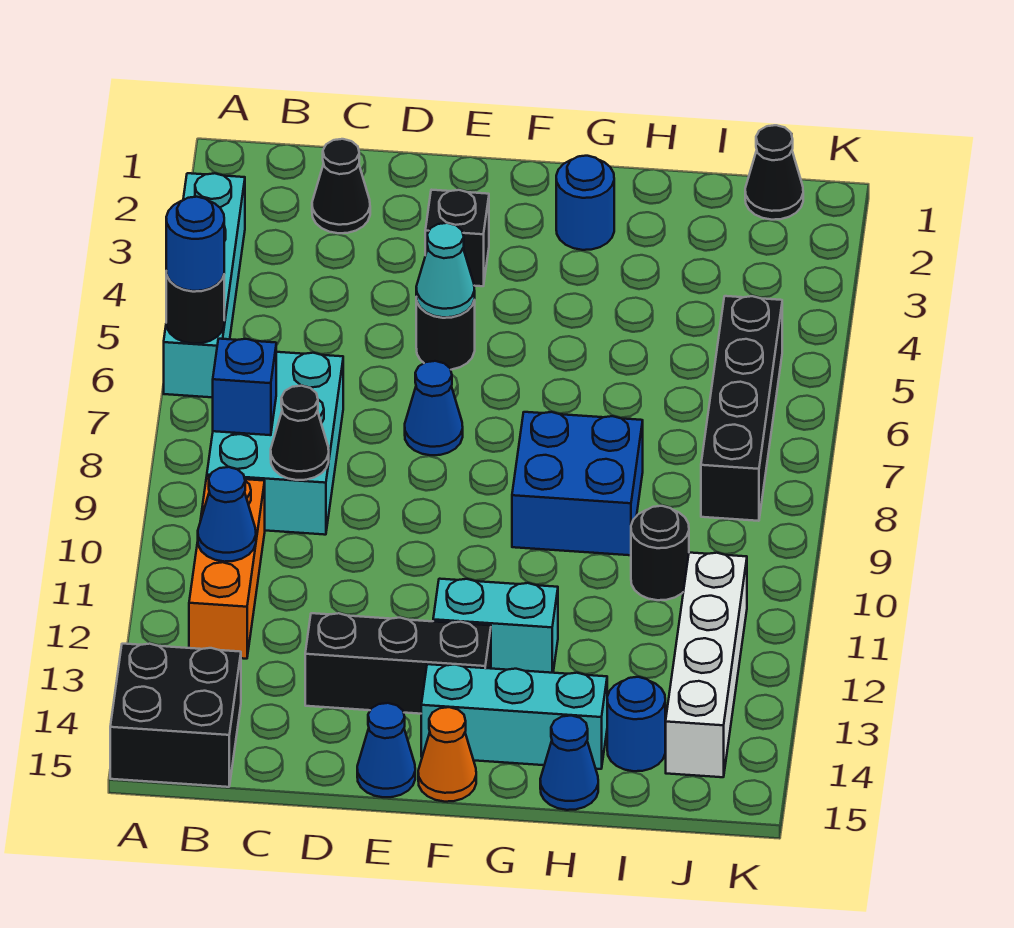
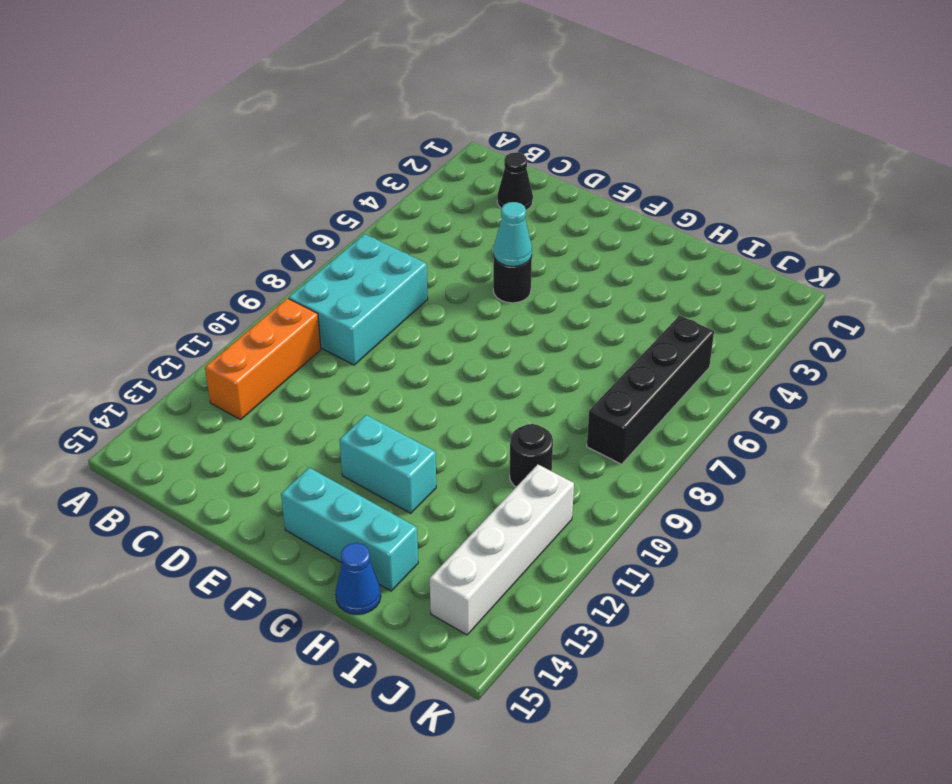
none -> cyan brick A3:A6 level 1
none -> black brick A14:B15 level 1
none -> black brick D13:F13 level 1

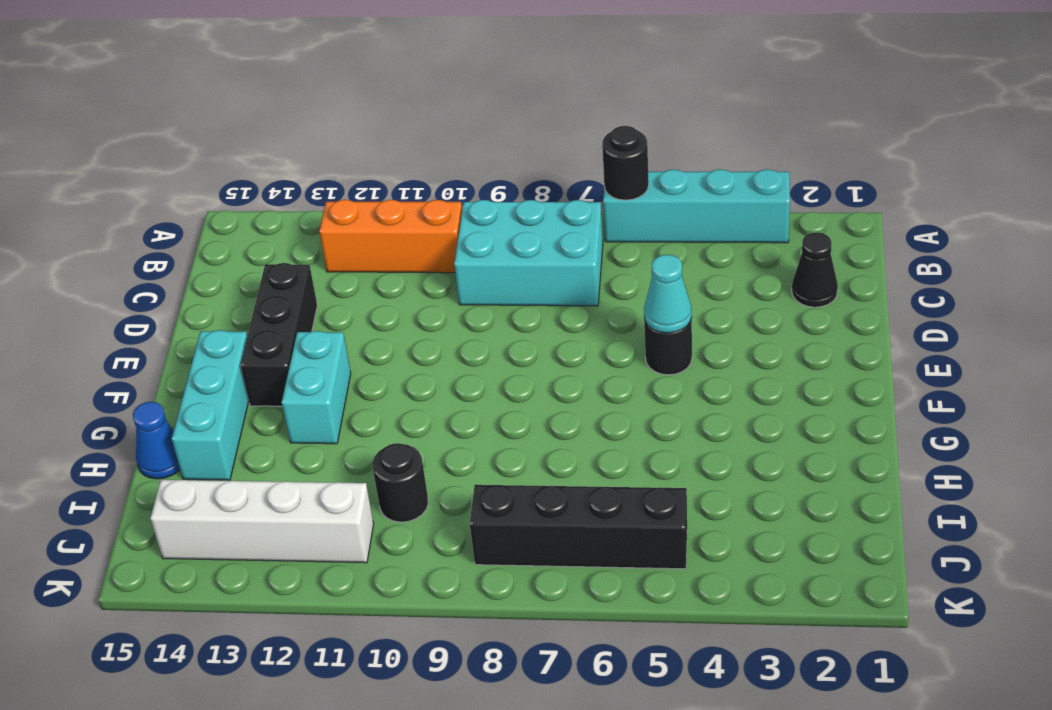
none -> black brick A14:B15 level 1
none -> black brick E3 level 1
none -> blue cone E7 level 1

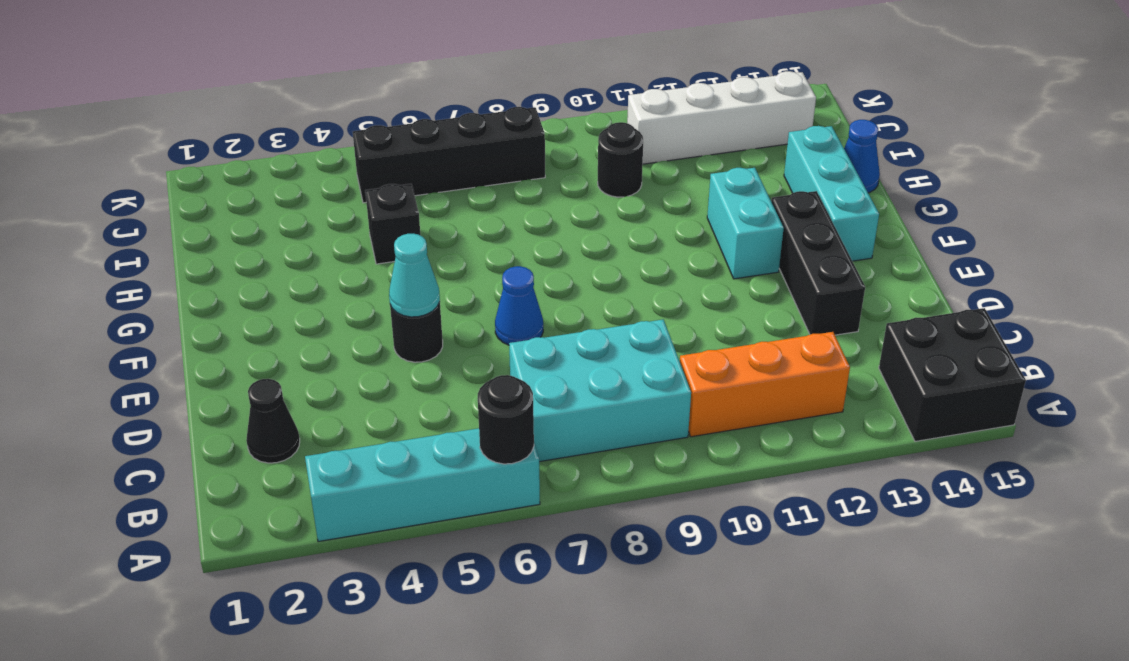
black brick H5 level 1 -> black brick E3 level 1
none -> blue cone E15 level 1
none -> orange cone F15 level 1
none -> blue round brick G2 level 1

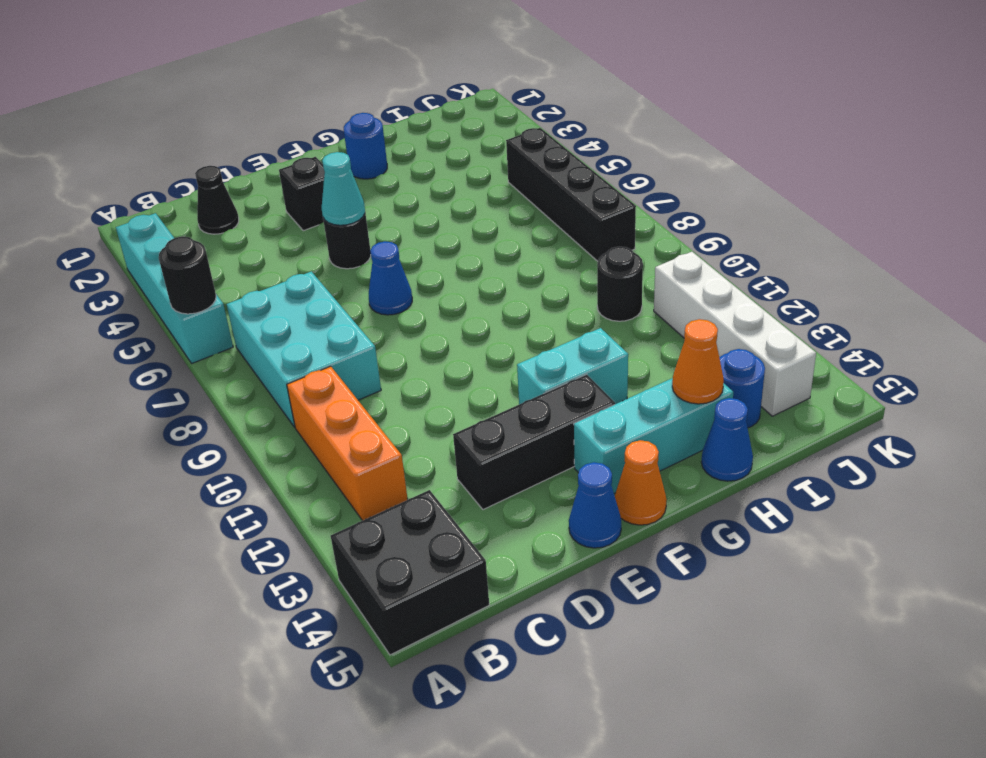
orange cone H14 level 2 -> none
none -> blue brick G8:H9 level 1
none -> black cone J1 level 1
none -> blue brick B8 level 2

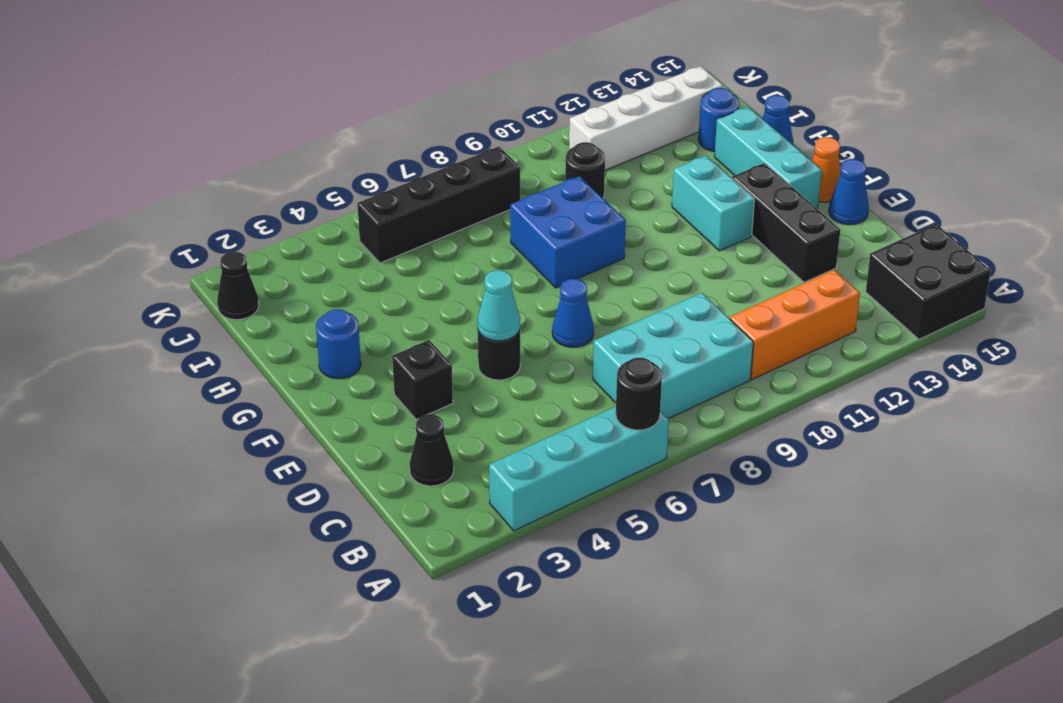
none -> blue brick B8 level 2
none -> blue cone B11 level 2
none -> black cone C9 level 2

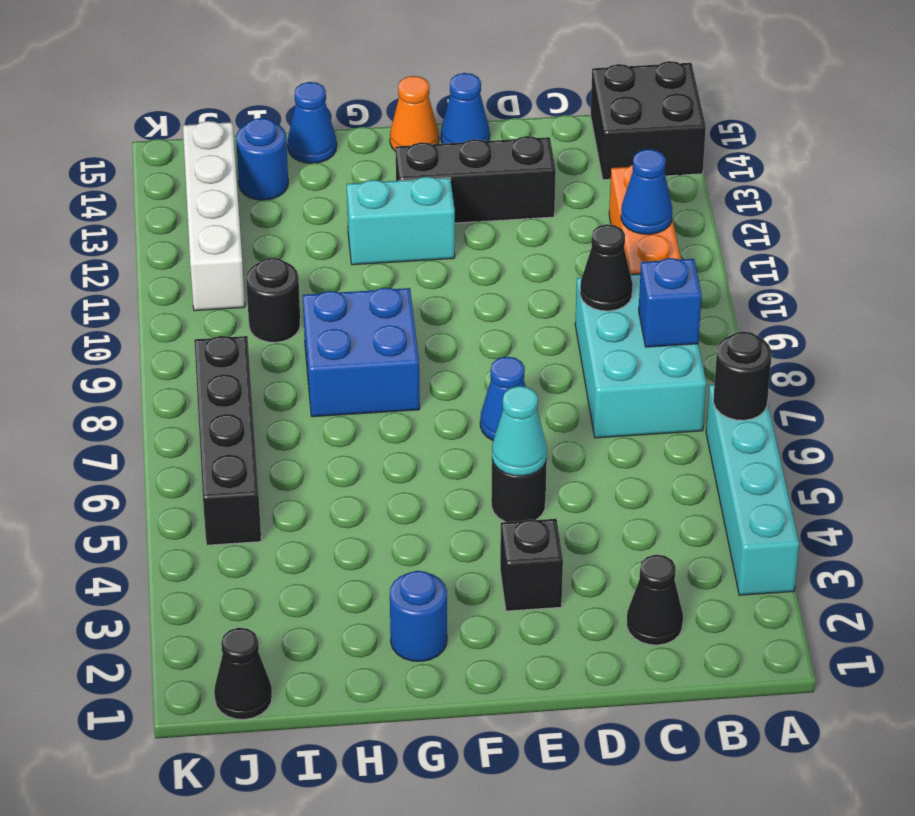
none -> cyan brick F14:H14 level 1
none -> blue round brick A6 level 3

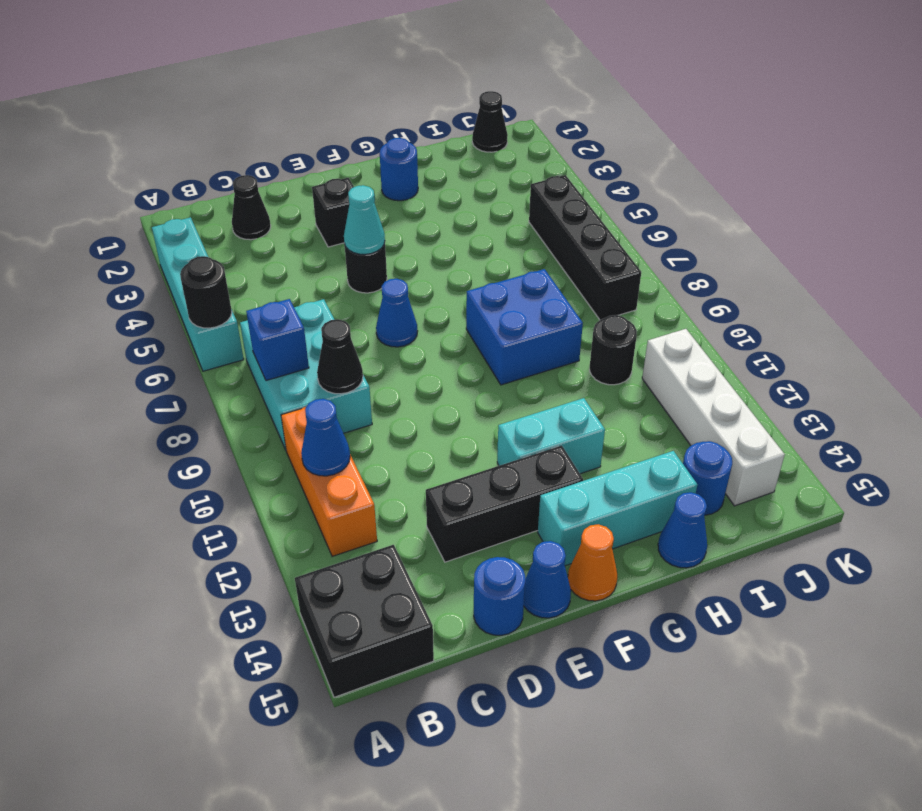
blue round brick D15 level 1 -> blue round brick A6 level 3

